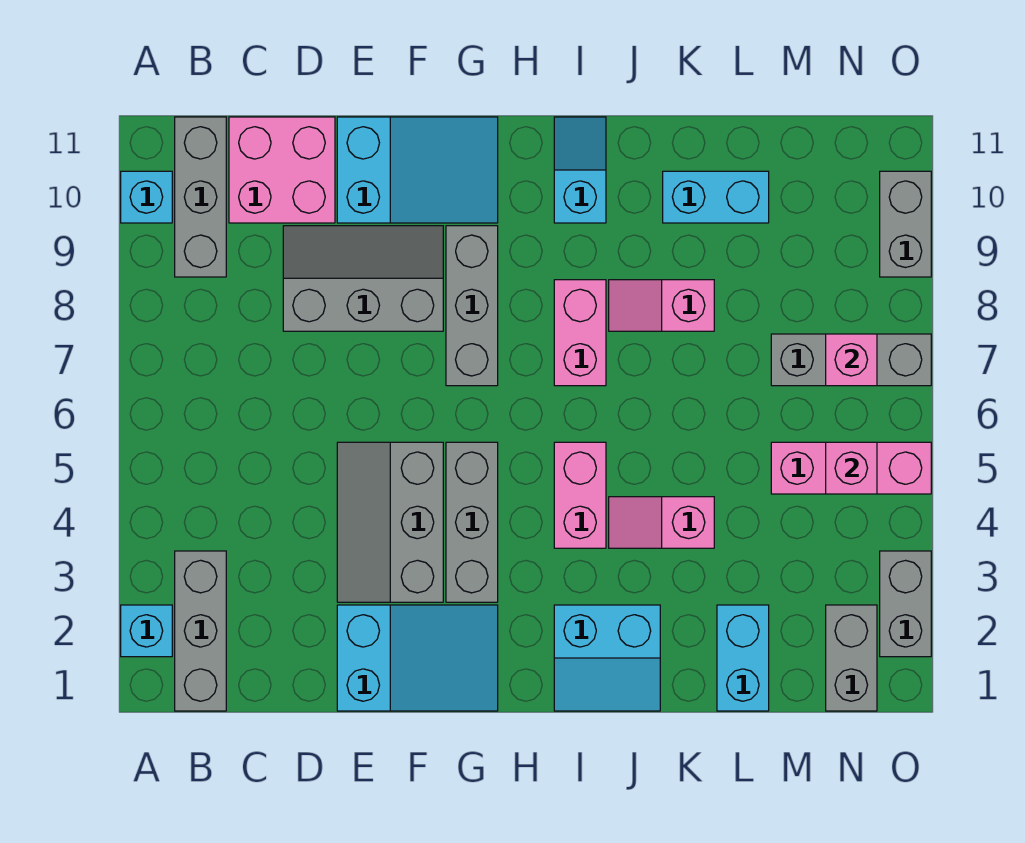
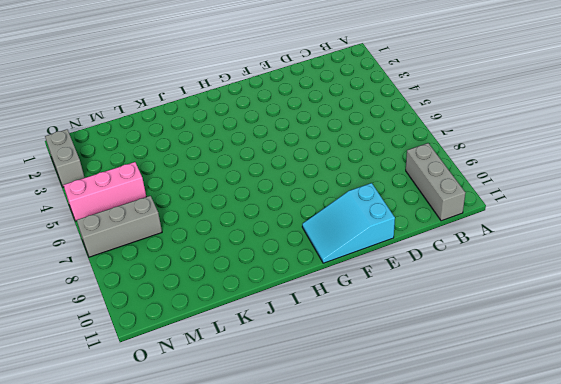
none -> cyan brick A2 level 1
none -> cyan brick A10 level 1
none -> grey brick B1:B3 level 1

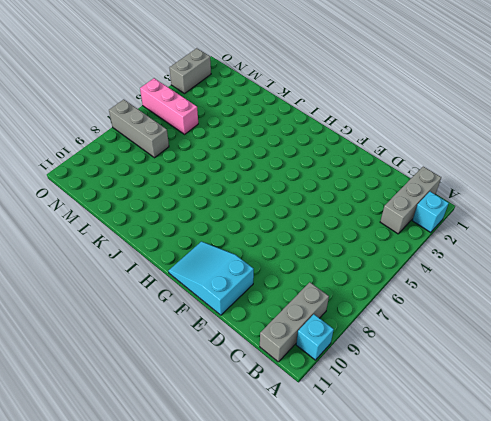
none -> pink brick C10:D11 level 1
none -> grey slope D8:F9 level 1 top 8
none -> cyan slope E1:G2 level 1 top E

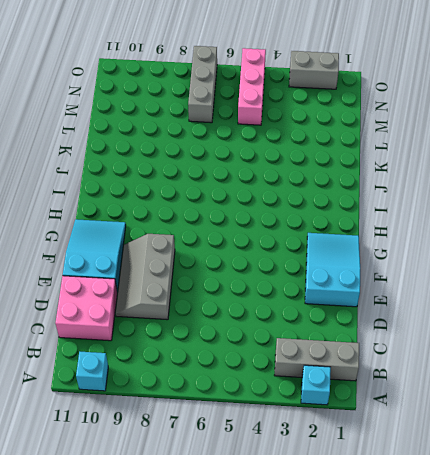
none -> grey brick B9:B11 level 1
none -> grey slope E3:F5 level 1 top F
none -> grey brick G3:G5 level 1

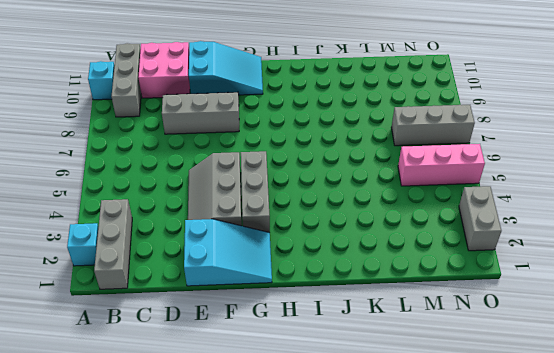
none -> grey brick G7:G9 level 1
none -> cyan slope I1:J2 level 1 top 2
none -> pink brick I4:I5 level 1

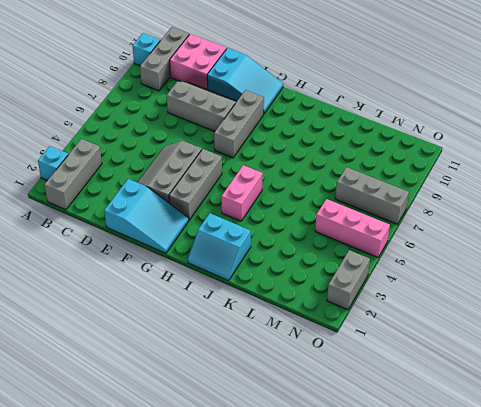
none -> pink brick I7:I8 level 1
none -> cyan slope I10:I11 level 1 top 10
none -> pink slope J4:K4 level 1 top K

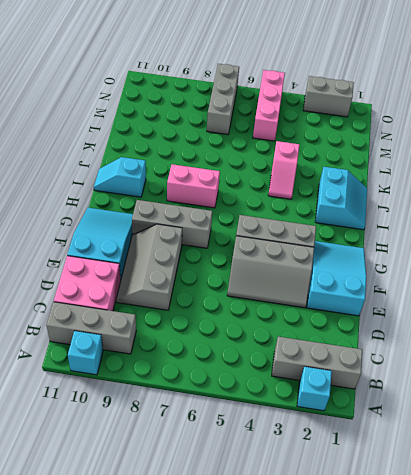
none -> pink brick I4:I5 level 1
none -> pink slope J8:K8 level 1 top K
none -> cyan brick K10:L10 level 1

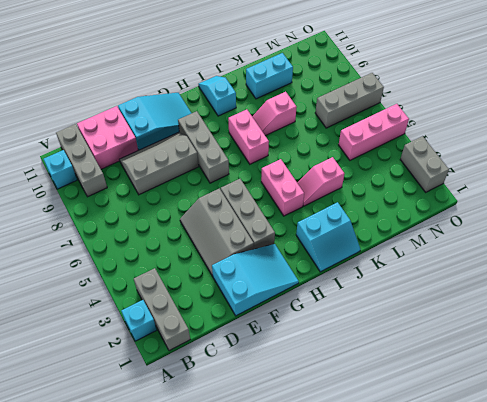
none -> cyan brick L1:L2 level 1
none -> grey brick N1:N2 level 1
none -> grey brick O9:O10 level 1

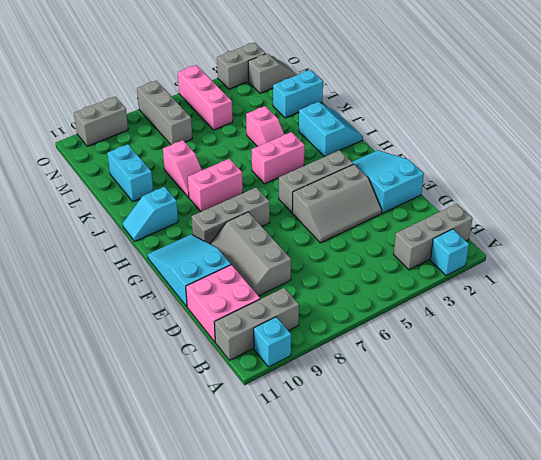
grey slope N1:N2 level 1 top 2 -> grey brick N1:N2 level 1
none -> pink brick N5 level 2
none -> pink brick N7 level 2

